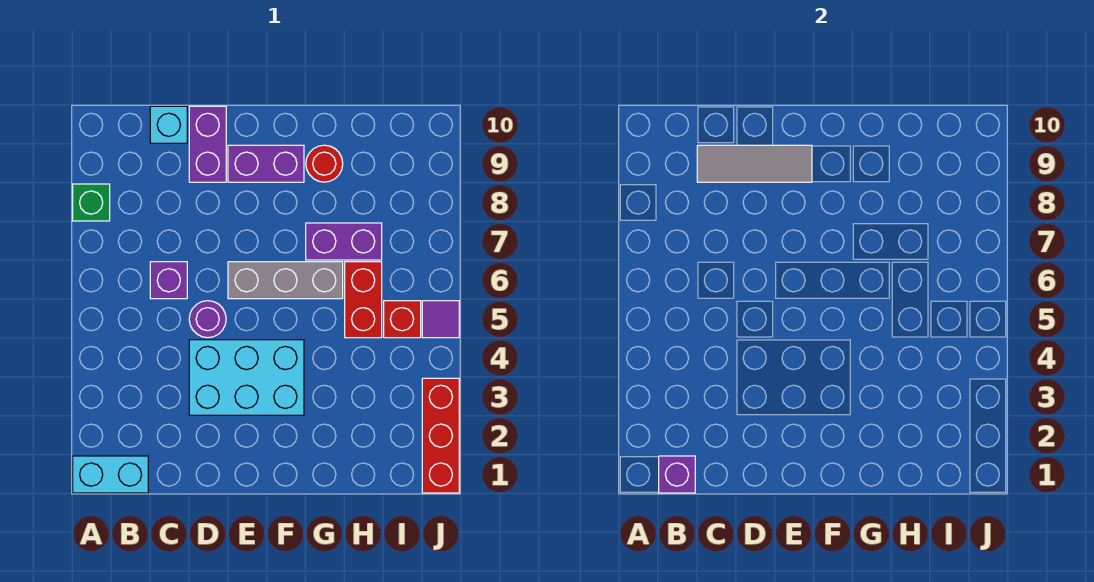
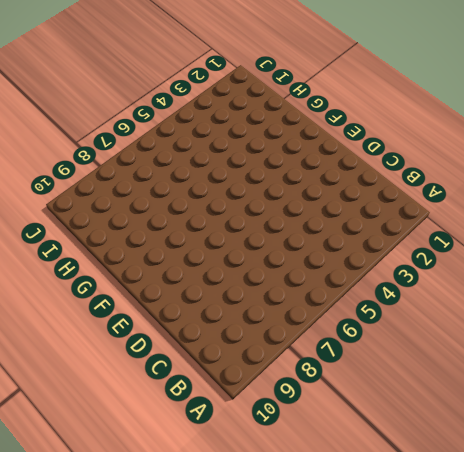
none -> cyan brick A1:B1 level 1
none -> green brick A8 level 1
none -> purple brick C6 level 1

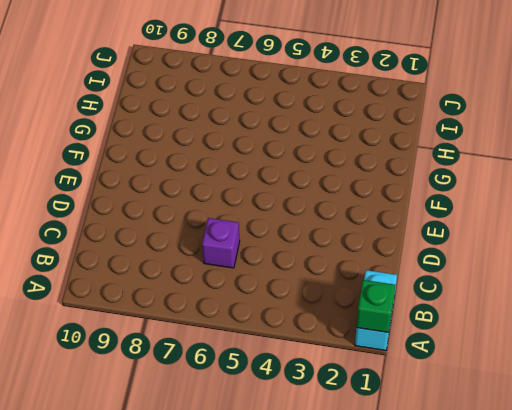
green brick A1 level 2 -> green brick A8 level 1
none -> cyan brick C10 level 1
none -> cyan brick D3:F4 level 1
none -> purple round brick D5 level 1

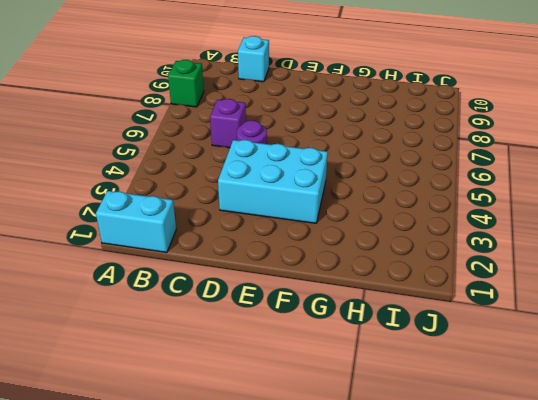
none -> purple brick D9:D10 level 1
none -> grey brick E6:G6 level 1
none -> purple brick E9:F9 level 1

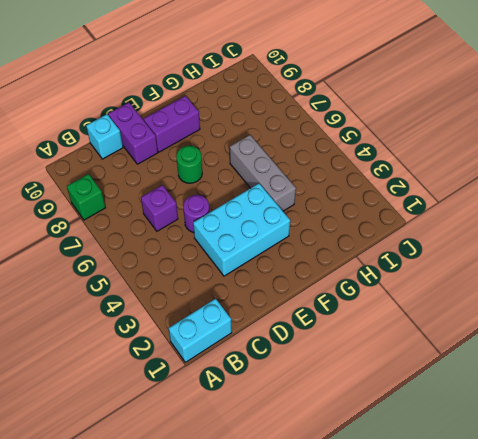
green round brick E7 level 1 -> none
grey brick G4:G6 level 1 -> grey brick E6:G6 level 1
none -> purple brick G7:H7 level 1
none -> red round brick G9 level 1
none -> red brick H5:H6 level 1

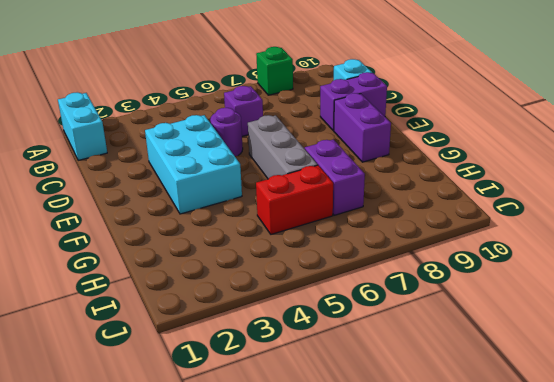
none -> red round brick G9 level 1
none -> red brick I5 level 1
none -> red brick J1:J3 level 1

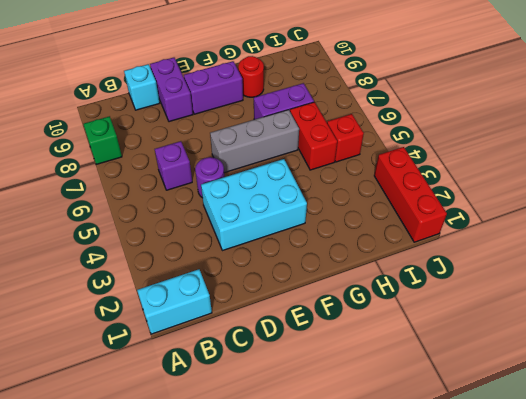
none -> purple tile J5 level 1
none -> purple brick B1 level 2
none -> grey tile C9:E9 level 2

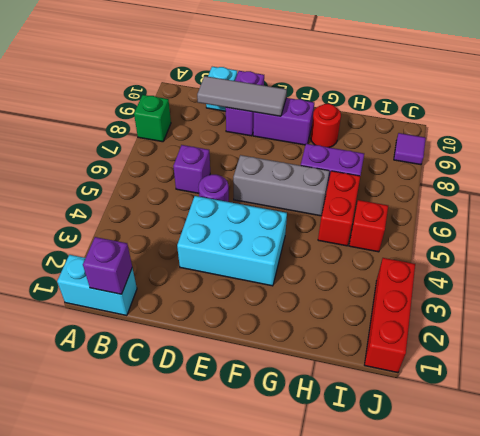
purple tile J9 level 1 -> purple tile J5 level 1

